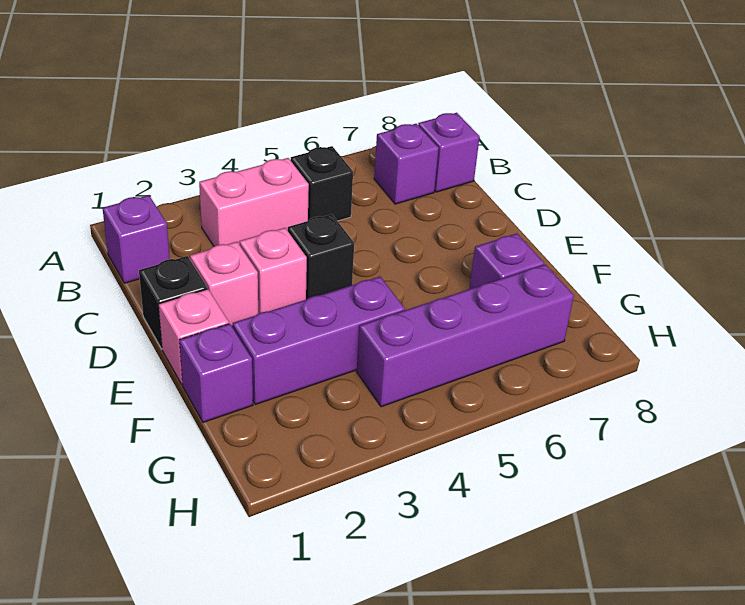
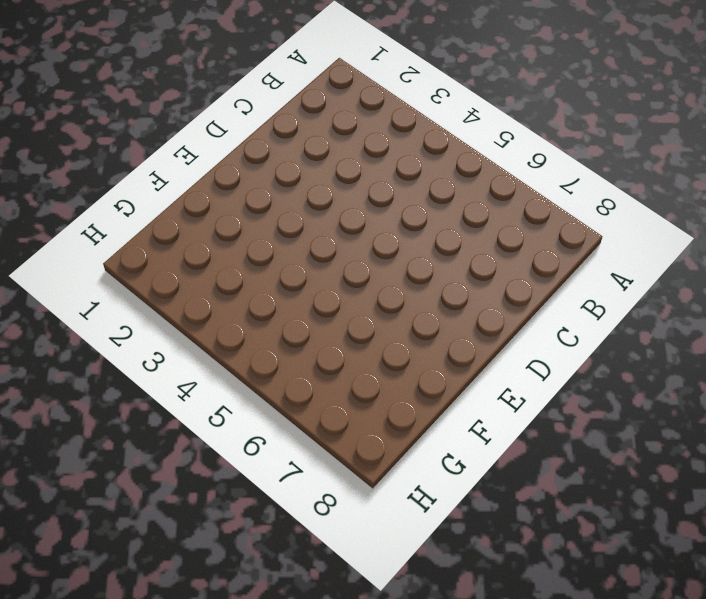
none -> purple brick B1 level 1
none -> pink brick B3:B4 level 1
none -> black brick B5 level 1

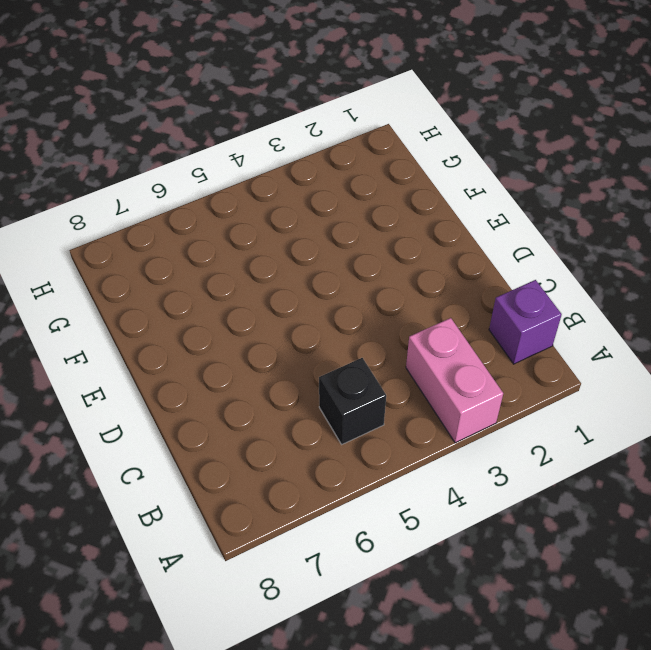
pink brick A3:B3 level 1 -> pink brick B3:B4 level 1
none -> purple brick B7 level 1
none -> purple brick B8 level 1
none -> black brick D1 level 1

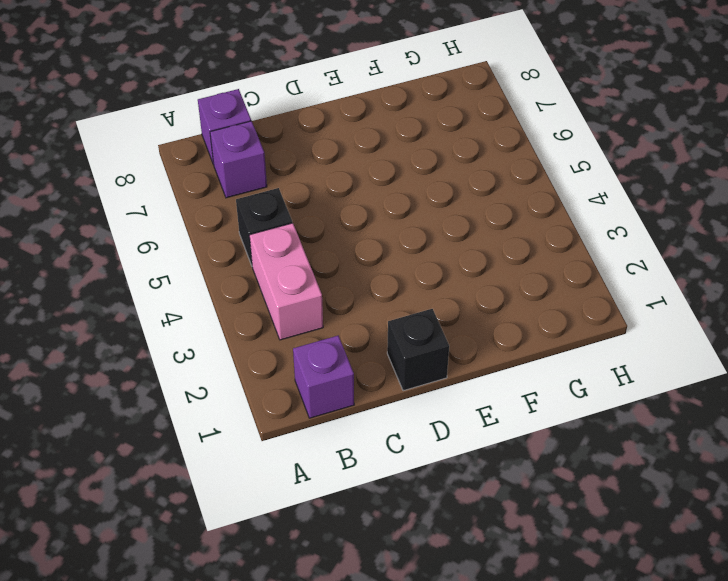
none -> pink brick D2 level 1
none -> pink brick D3 level 1
none -> black brick D4 level 1

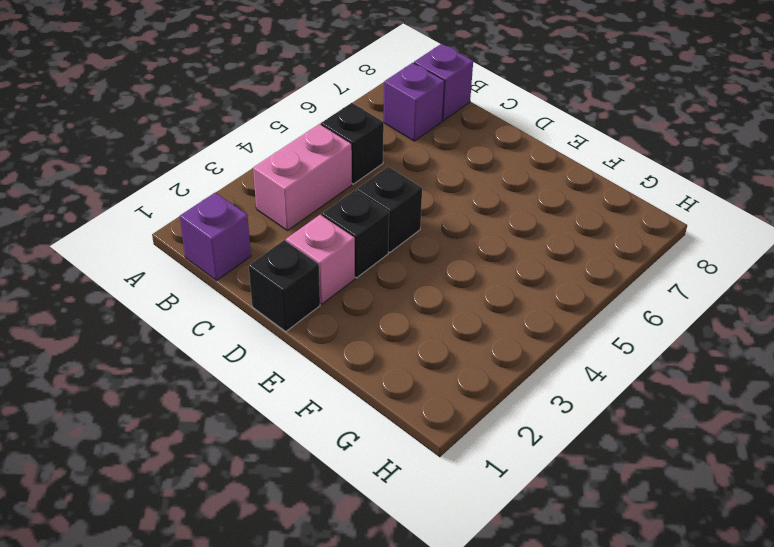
black brick D3 level 1 -> pink brick D3 level 1
none -> pink brick E1 level 1
none -> purple brick F1 level 1
none -> purple brick F2:F4 level 1

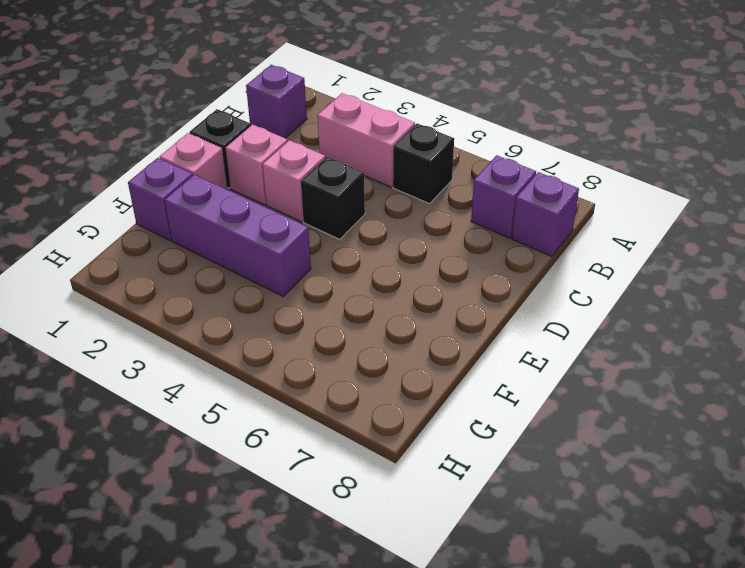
none -> purple brick F7 level 1
none -> purple brick G4:G7 level 1

